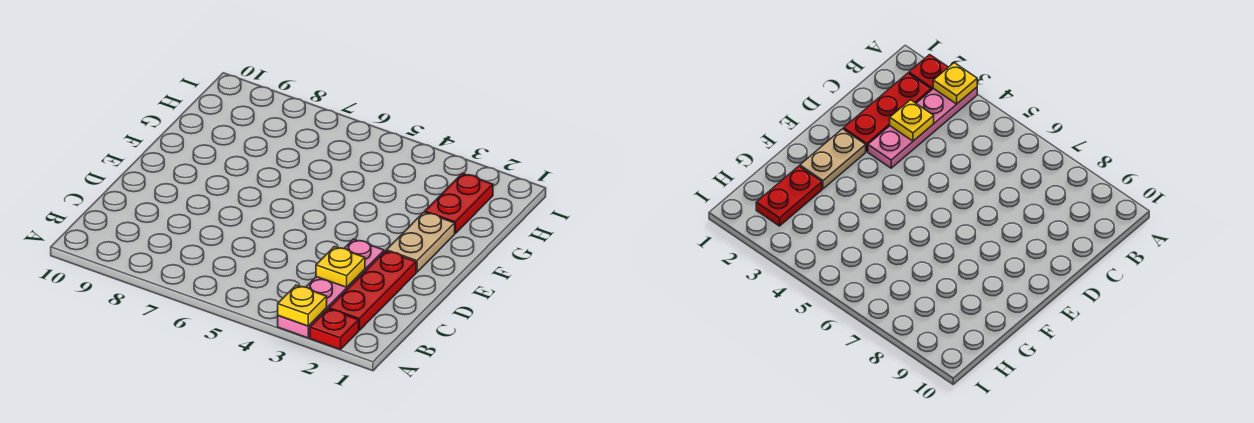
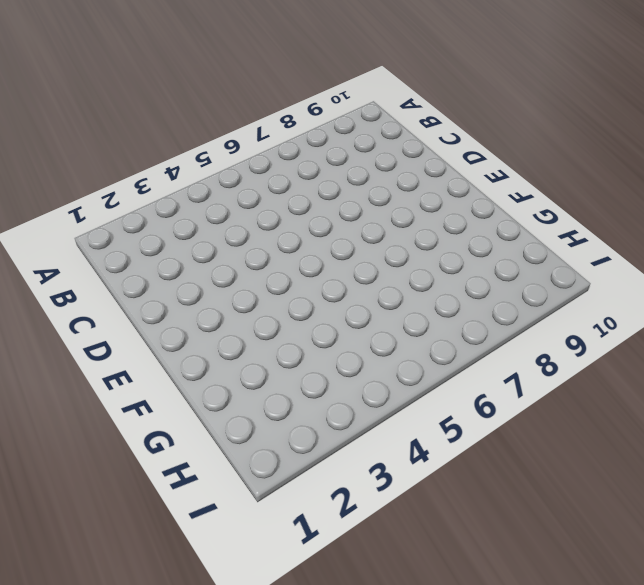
none -> red plate A2 level 1
none -> pink plate A3:D3 level 1

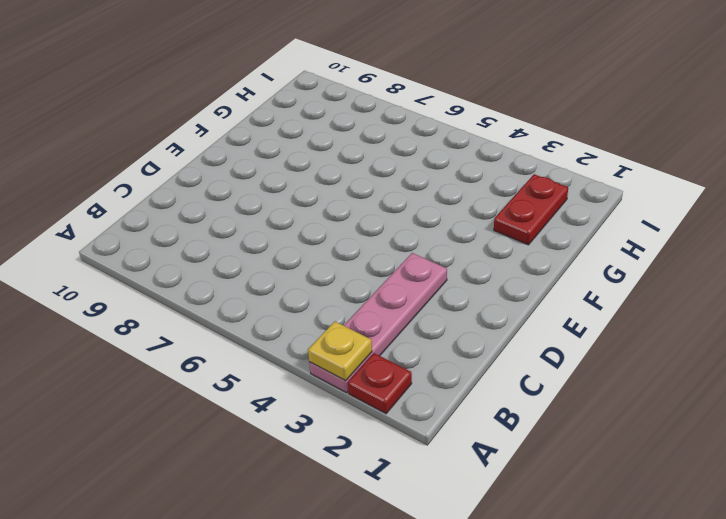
none -> red plate B2:D2 level 1
none -> tan plate E2:F2 level 1

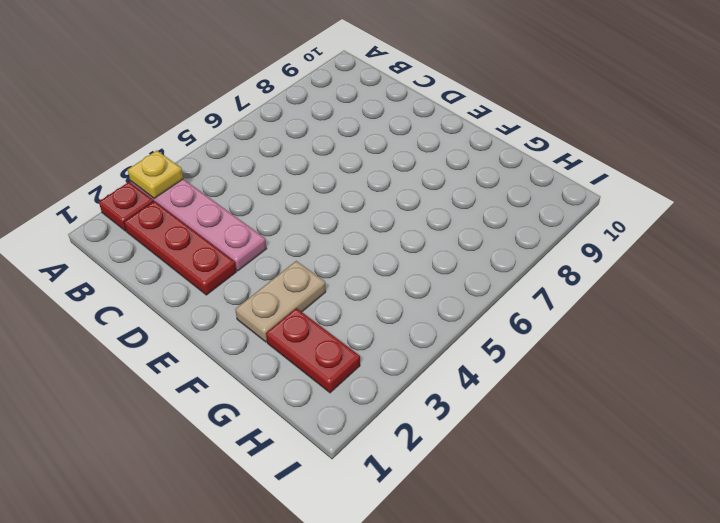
tan plate F2:F3 level 1 -> tan plate E2:F2 level 1
none -> yellow plate C3 level 2

